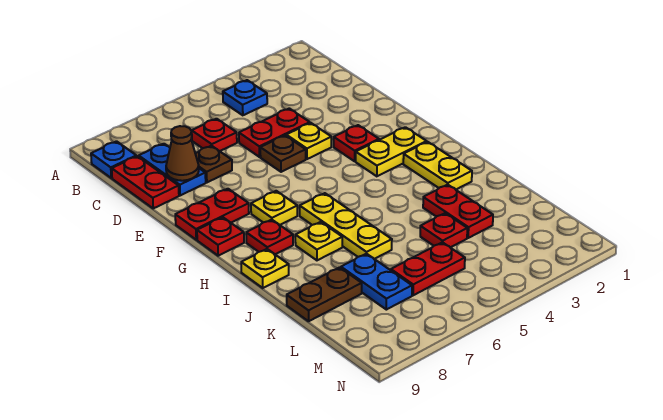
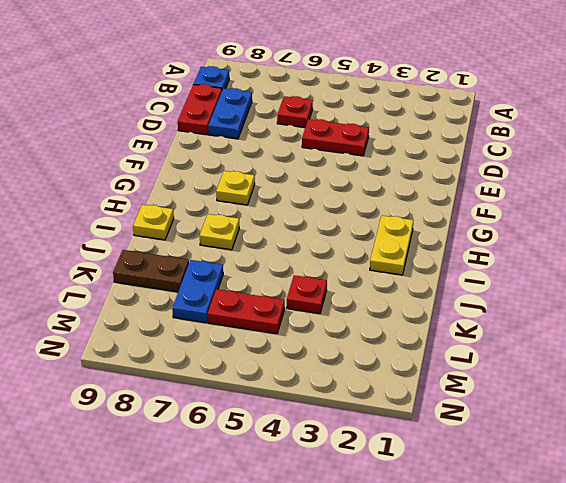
none -> blue plate B4 level 1
none -> brown plate D7 level 1
none -> yellow plate E4 level 1

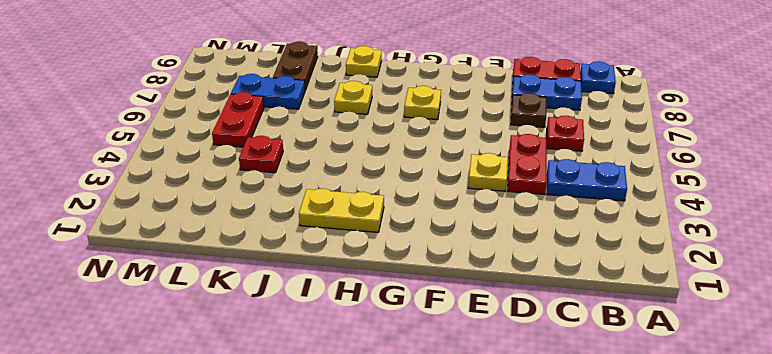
blue plate B4:C4 level 1 -> blue plate B4 level 1
none -> brown plate E5 level 1
none -> red plate F3 level 1
none -> red plate F8:F9 level 1

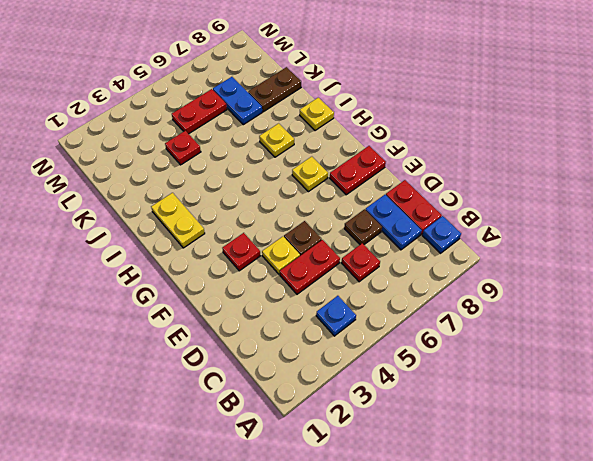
none -> yellow plate G2:G3 level 1
none -> red plate G9 level 1
none -> yellow plate H6:J6 level 1

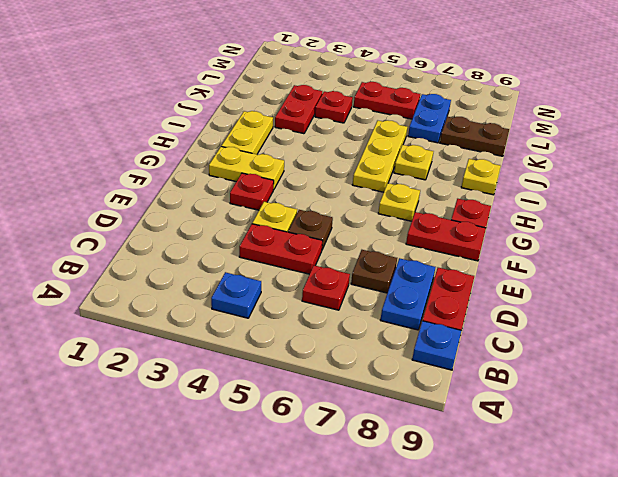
none -> red plate H8 level 1
none -> brown cone D8 level 2

